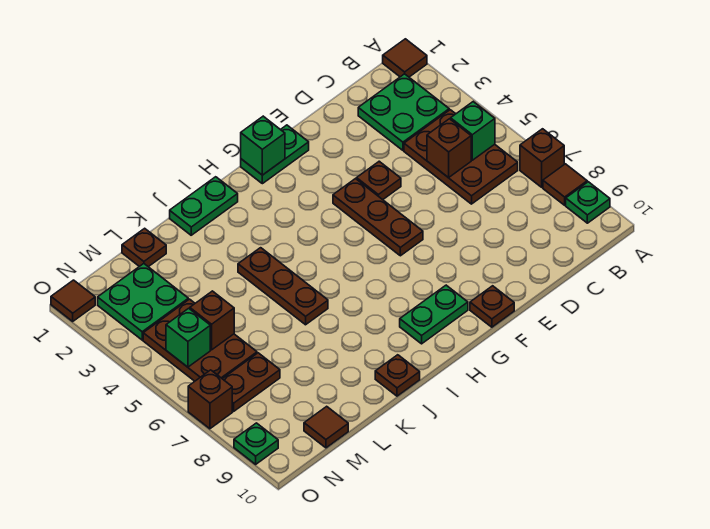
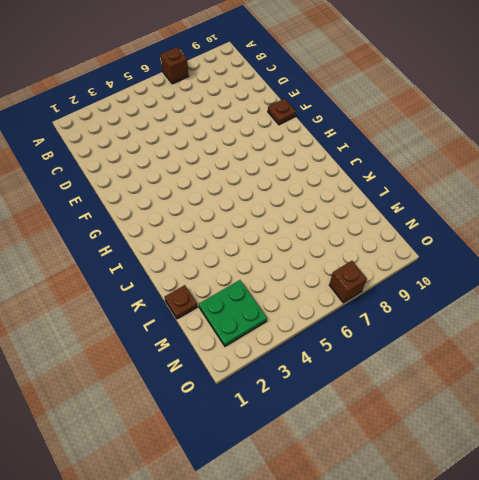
none -> brown tile A1 level 1
none -> brown tile A8 level 1
none -> green plate A9 level 1

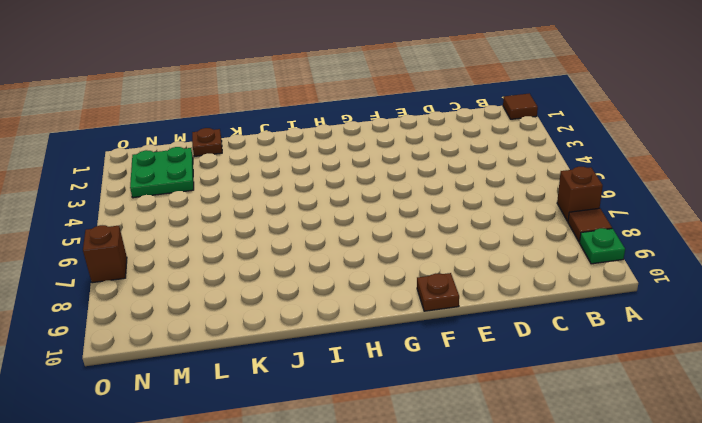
none -> green plate B2:C3 level 1
none -> brown plate B4:C6 level 1
none -> brown plate E4 level 1

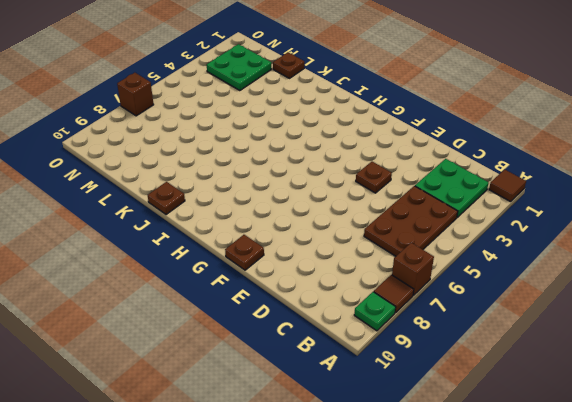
none -> green plate F1:G1 level 1
none -> brown plate F4:F6 level 1
none -> green plate G9:H9 level 1

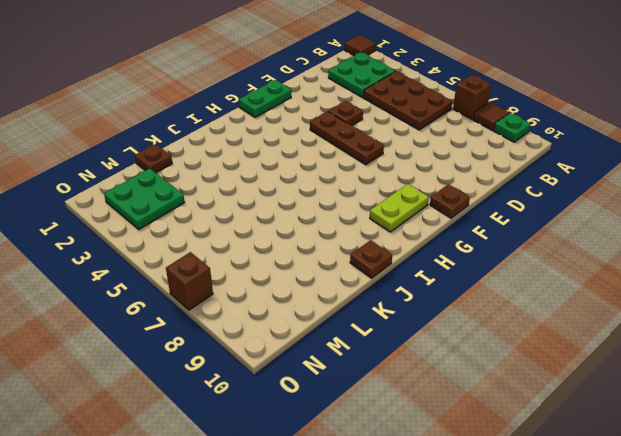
lime plate G9:H9 level 1 -> green plate G9:H9 level 1
none -> green plate I1:J1 level 1
none -> brown plate J4:J6 level 1
none -> brown plate M4:N6 level 1

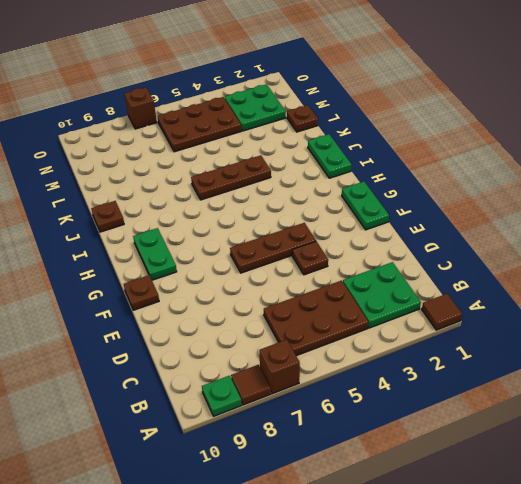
none -> brown plate M7:N7 level 1
none -> brown tile M10 level 1
none -> brown tile O1 level 1

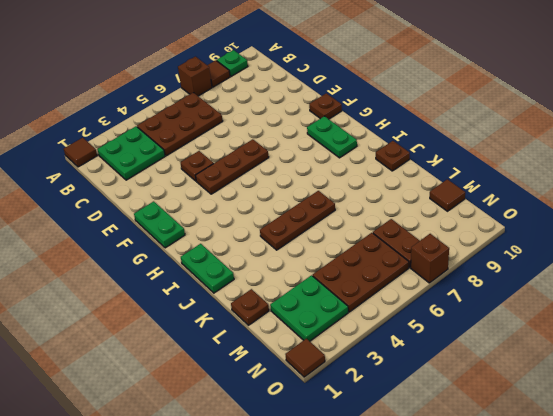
none -> green plate O9 level 1
none -> green brick B5 level 2
none -> brown brick C5 level 2

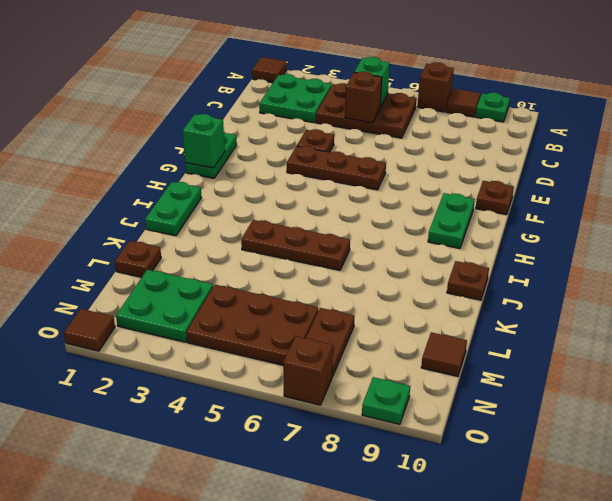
none -> brown brick M5 level 2
none -> green brick N5 level 2

